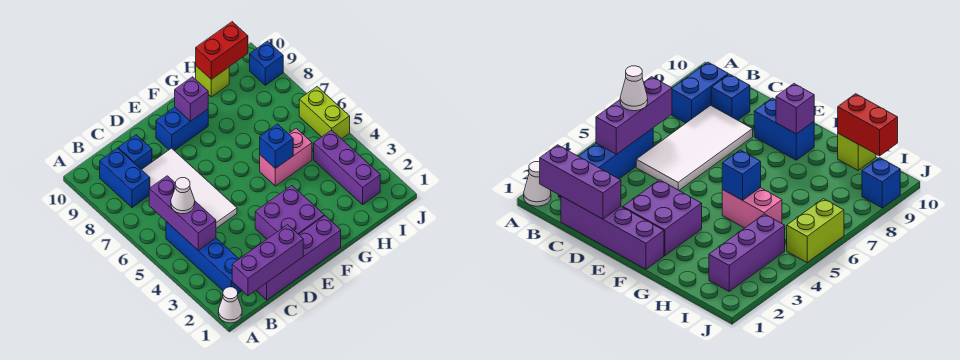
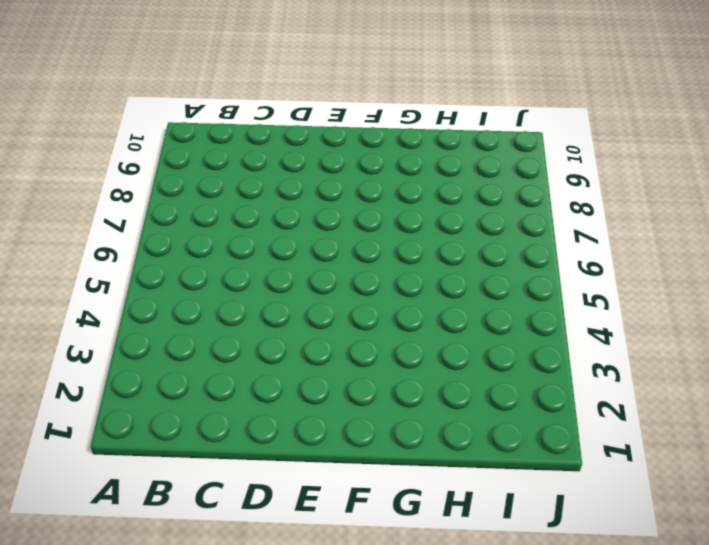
none -> white cone A1 level 1
none -> blue brick B2:B5 level 1
none -> blue brick B8:B9 level 1

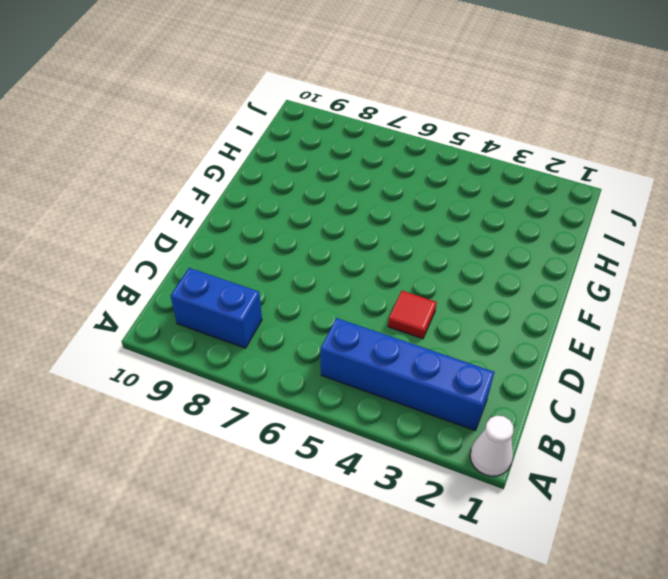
red tile D4 level 1 -> none
none -> purple brick C1:F1 level 1
none -> white tile C5:D8 level 1
none -> blue brick C9 level 1

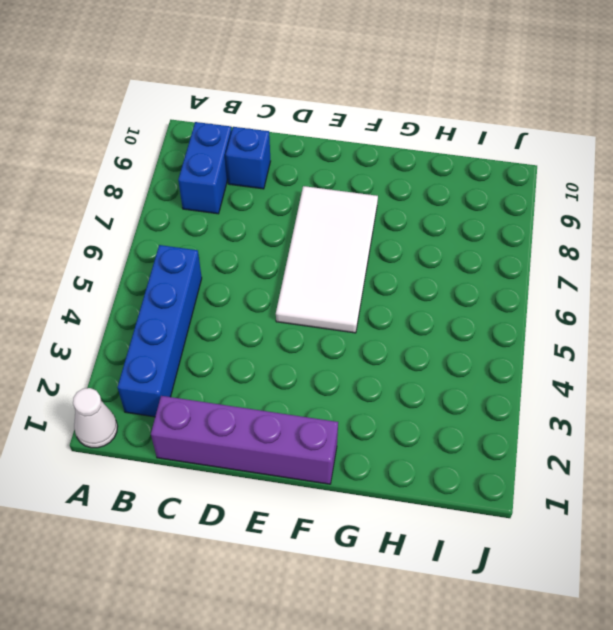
white tile E5:F8 level 1 -> white tile C5:D8 level 1
none -> purple brick E2:F3 level 1
none -> blue brick E9:F9 level 1
none -> pink brick G5:H5 level 1

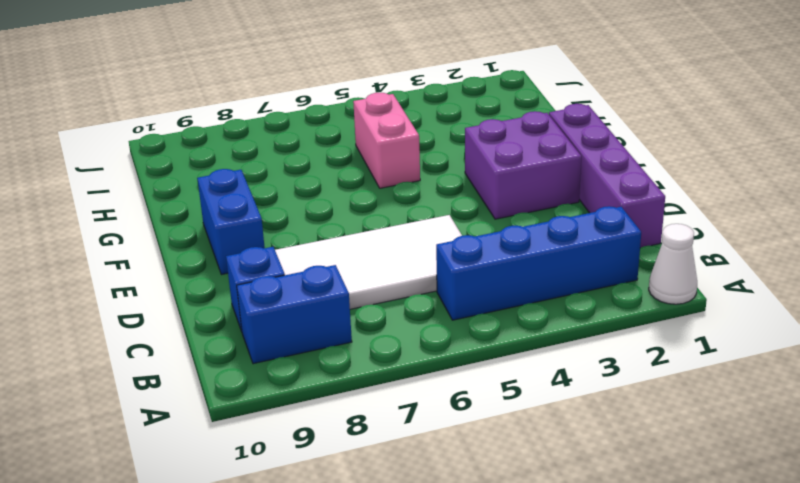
none -> lime brick H10 level 1
none -> purple brick I2:I4 level 1
none -> lime brick J5:J6 level 1

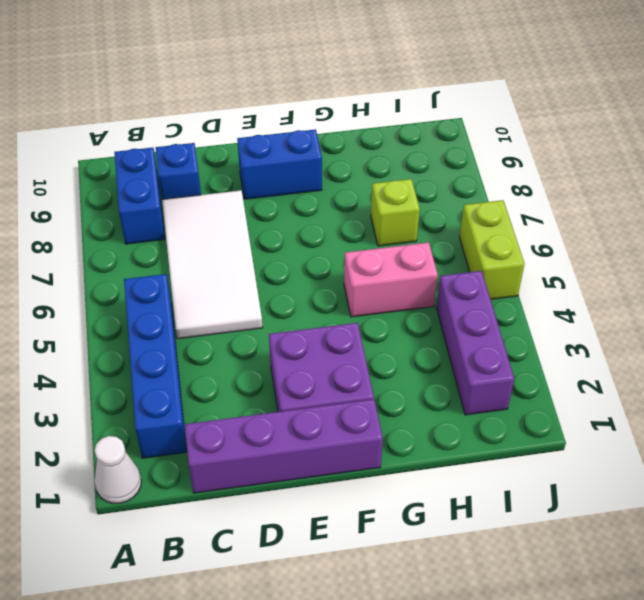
lime brick H7 level 1 -> lime brick H10 level 1
none -> blue brick J9 level 1
none -> purple brick B1:D1 level 2
none -> purple brick B4:B6 level 2

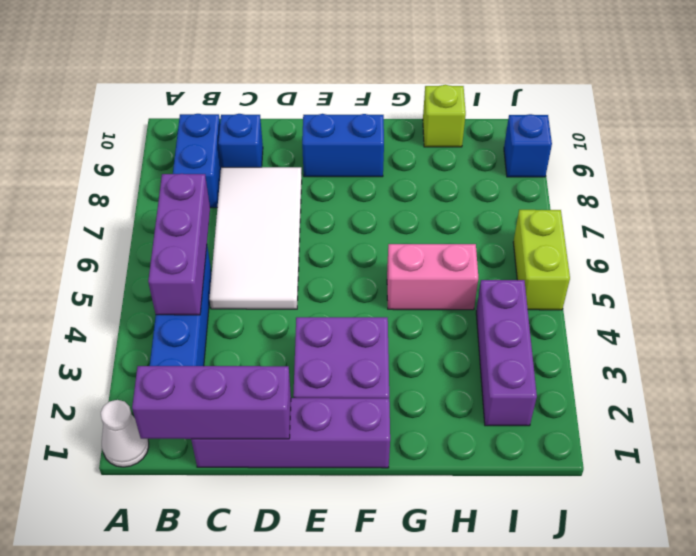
none -> purple brick F9 level 2
none -> blue brick G5 level 2
none -> red brick H10:I10 level 2

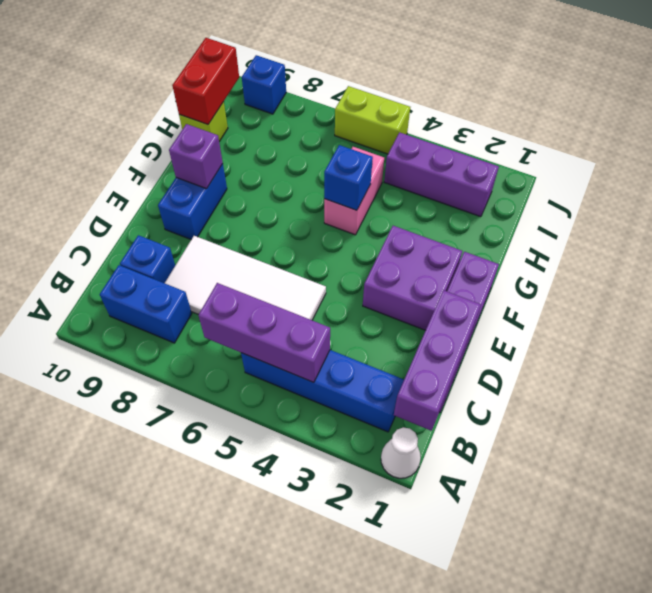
none -> white cone B5 level 3

